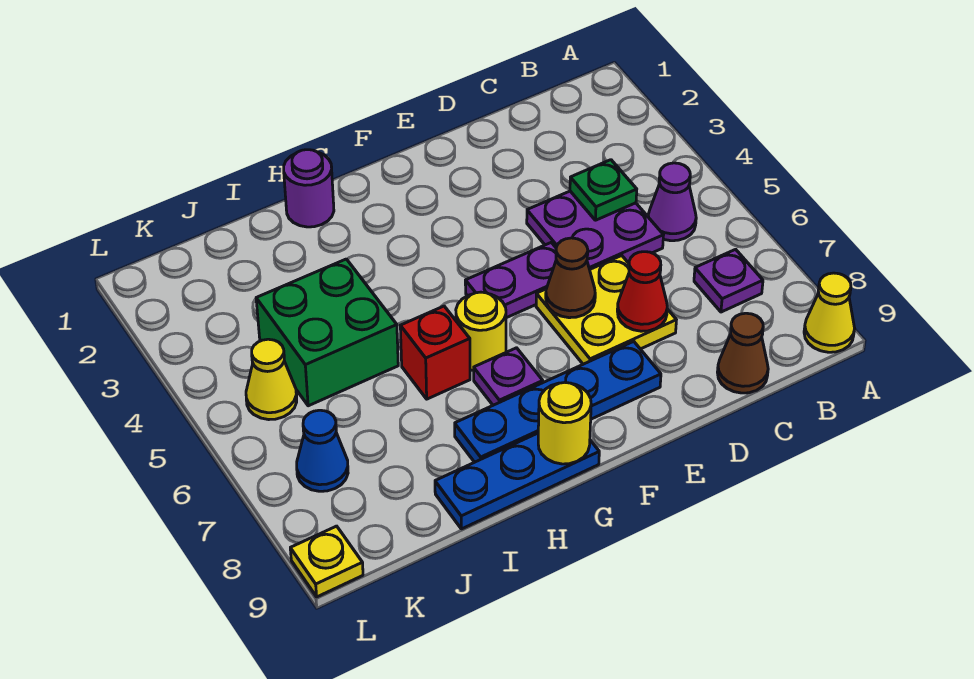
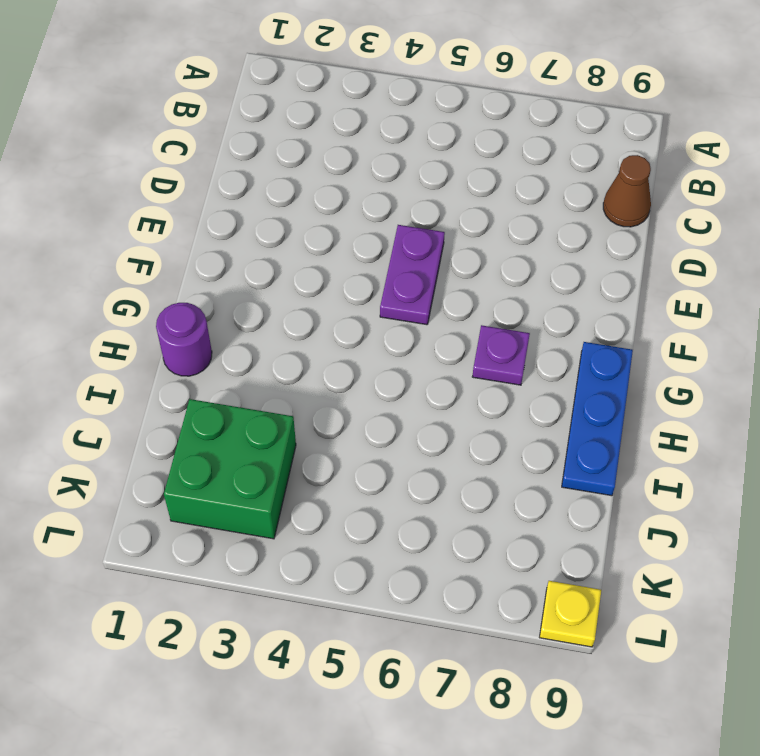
green brick J2:K3 level 1 -> green brick I4:J5 level 1
none -> yellow cone A9 level 1
none -> purple cone B5 level 1
none -> purple plate B7 level 1

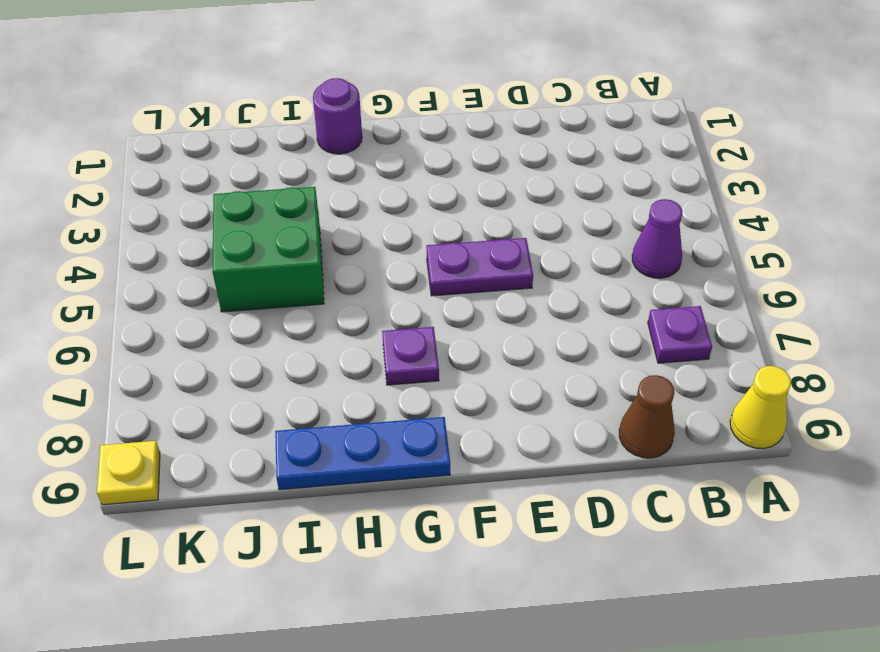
none -> purple plate C4:D5 level 1
none -> yellow plate D6:E7 level 1
none -> blue plate E8:H8 level 1

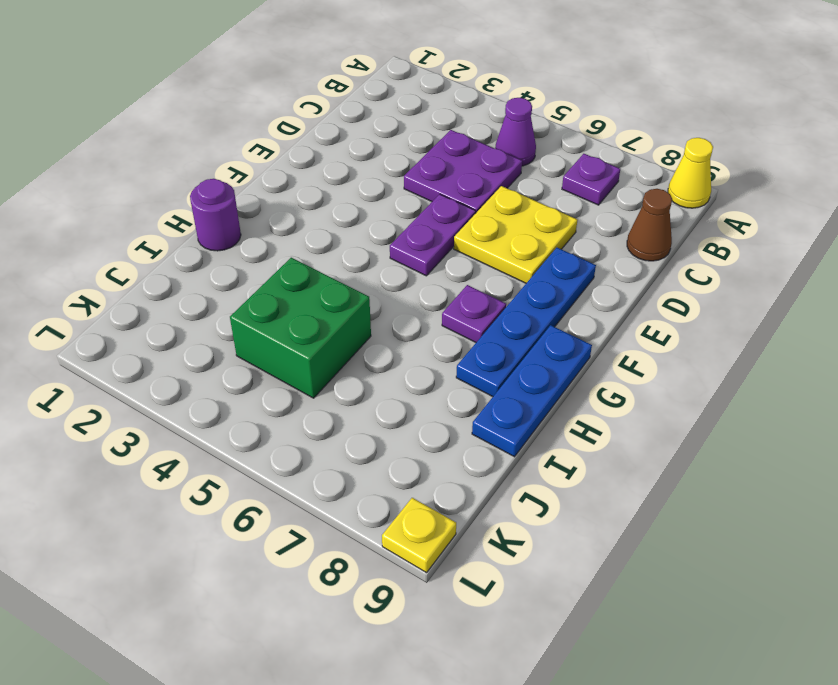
none -> yellow round brick G6 level 1
none -> red brick H6 level 1
none -> yellow cone K5 level 1

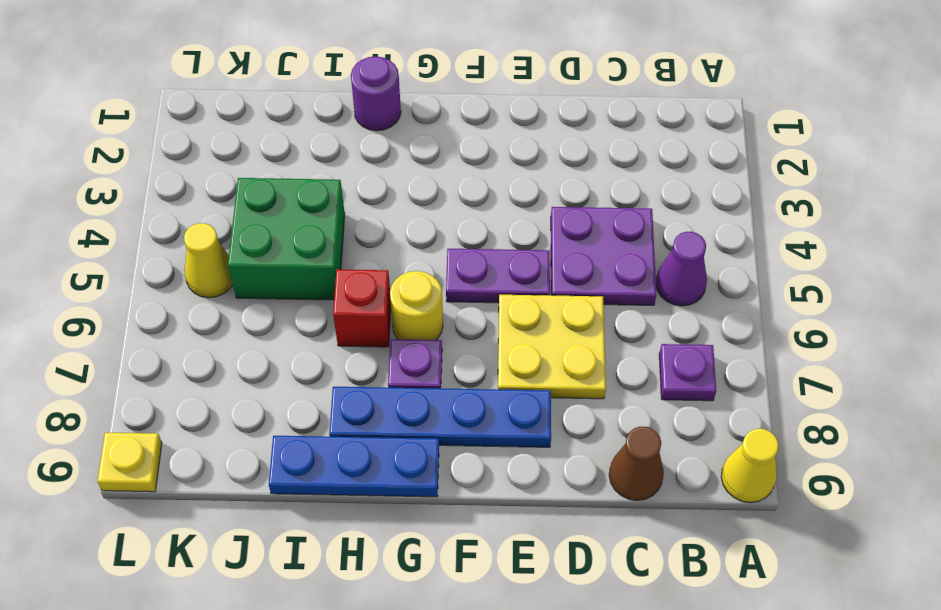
none -> blue cone K7 level 1
none -> green plate C4 level 2
none -> red cone D7 level 2

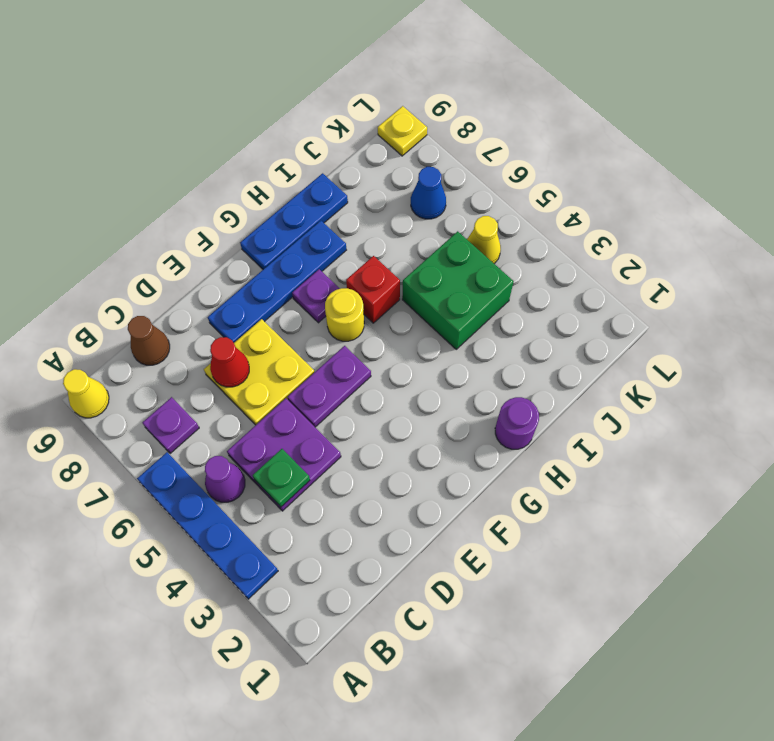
blue plate A3:A6 level 1 -> none
none -> brown cone E6 level 2
none -> yellow round brick G9 level 2

